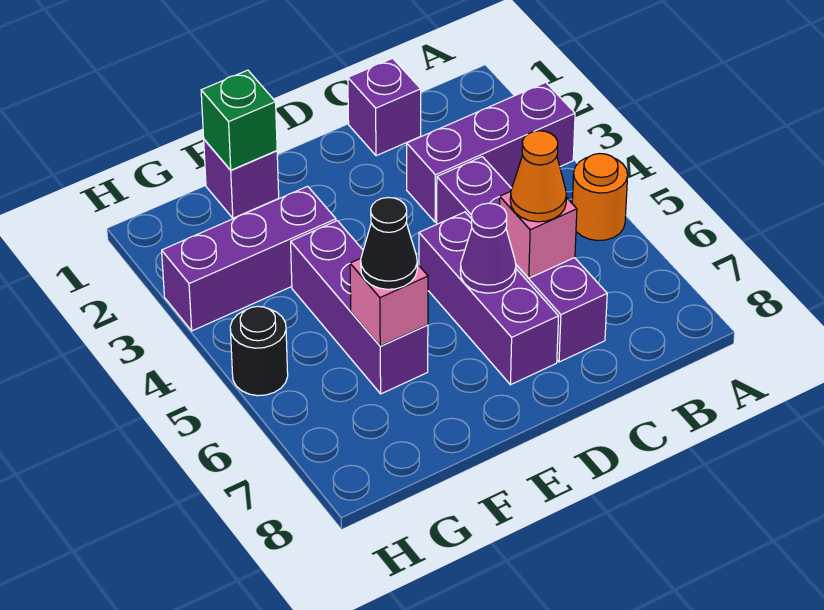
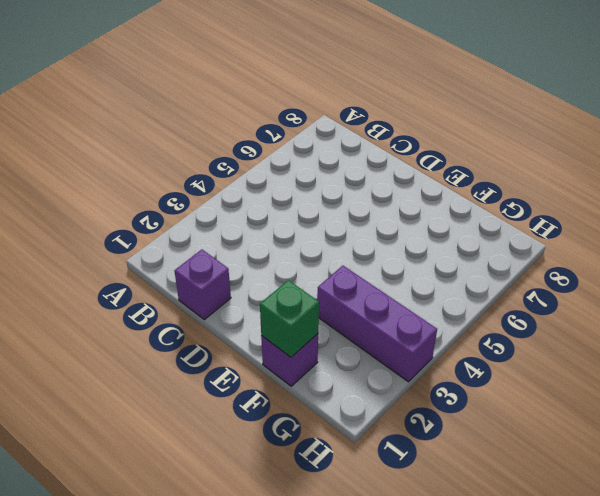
none -> purple brick A3:C3 level 1
none -> orange round brick A5 level 1
none -> purple brick C4:C7 level 1

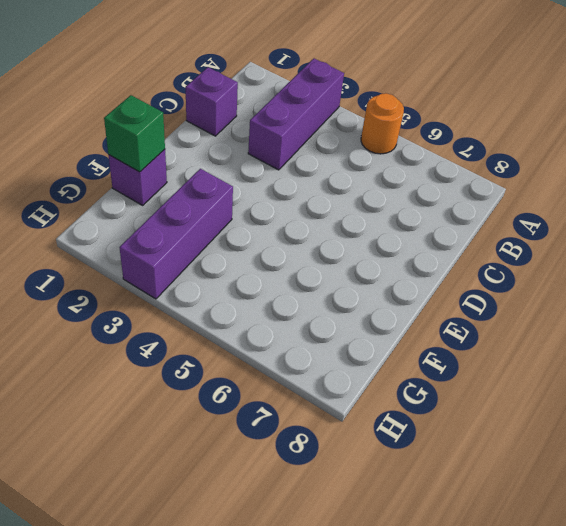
none -> purple brick C4:C7 level 1
none -> purple brick D5:D7 level 1
none -> purple brick F4:F6 level 1

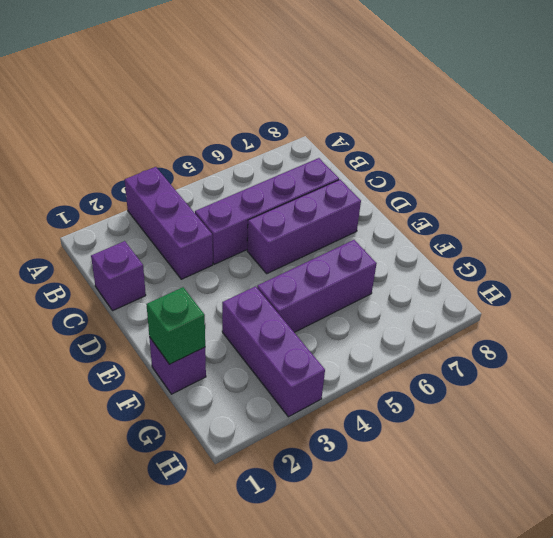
none -> orange round brick A5 level 1
none -> black round brick H5 level 1
none -> pink brick C6 level 2

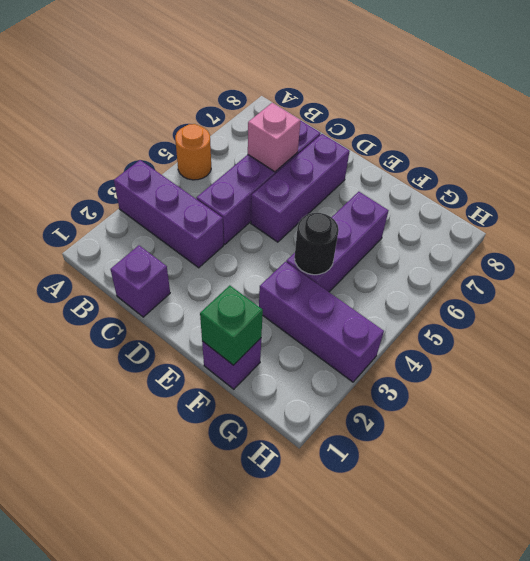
black round brick F4 level 2 -> black round brick H5 level 1
none -> purple cone D6 level 2
none -> pink brick F6 level 2
none -> orange cone C6 level 3

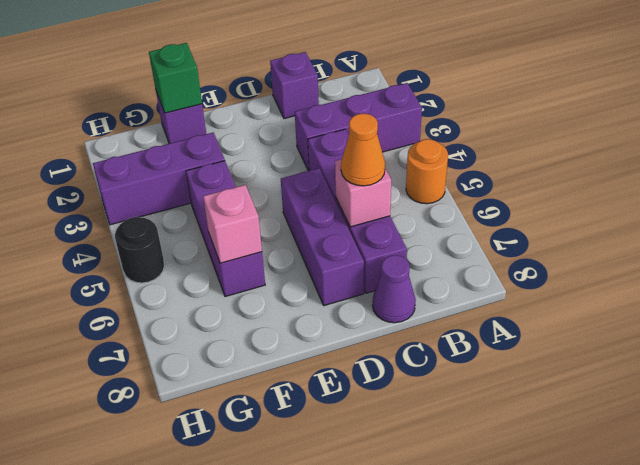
purple cone C8 level 1 -> purple cone D6 level 2
none -> black cone F6 level 3

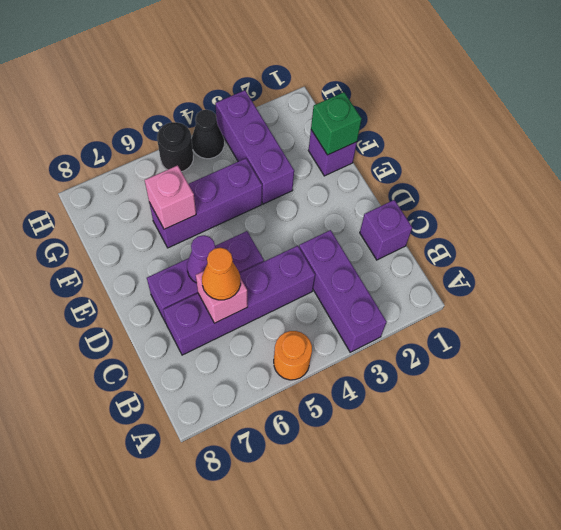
black cone H4 level 1 -> black cone F6 level 3

